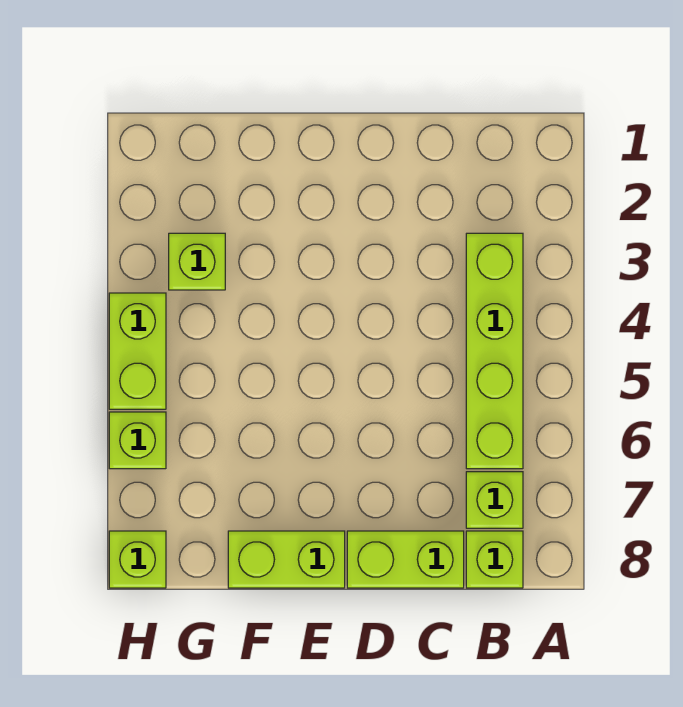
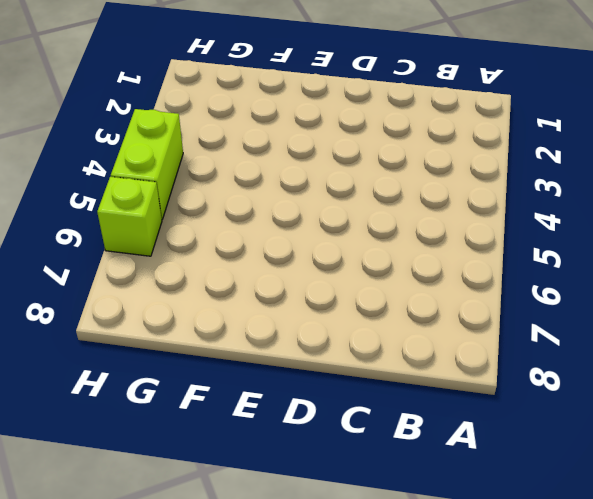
none -> lime brick B3:B6 level 1
none -> lime brick B7 level 1

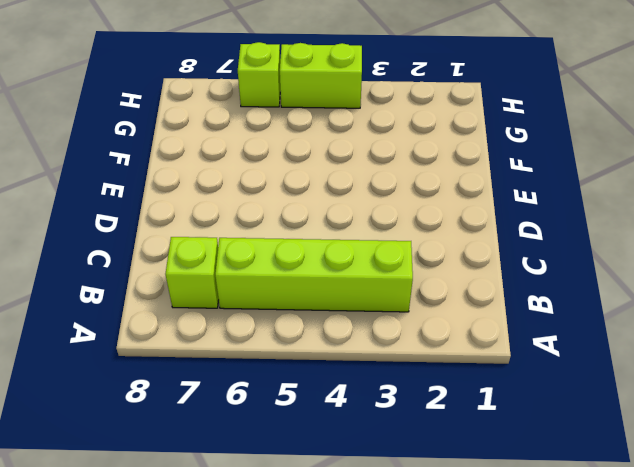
none -> lime brick B8 level 1
none -> lime brick C8:D8 level 1

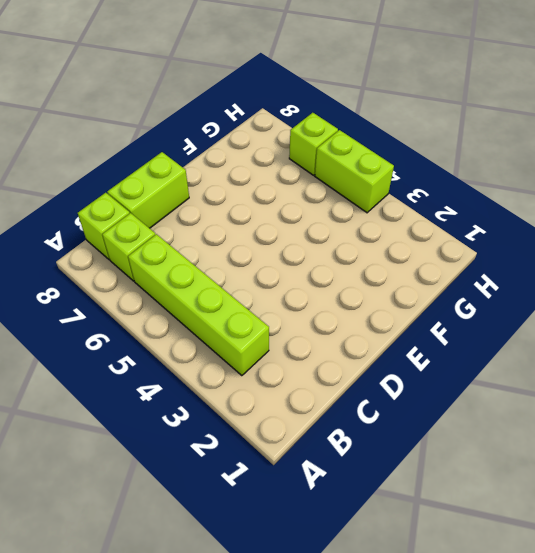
none -> lime brick E8:F8 level 1
none -> lime brick G3 level 1

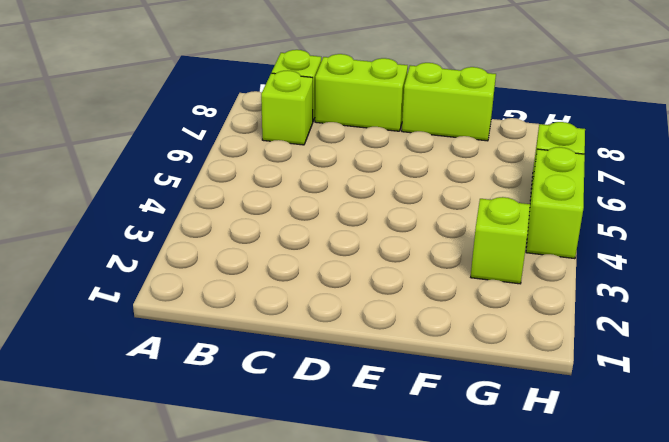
none -> lime brick B3:B6 level 1
none -> lime brick H8 level 1

